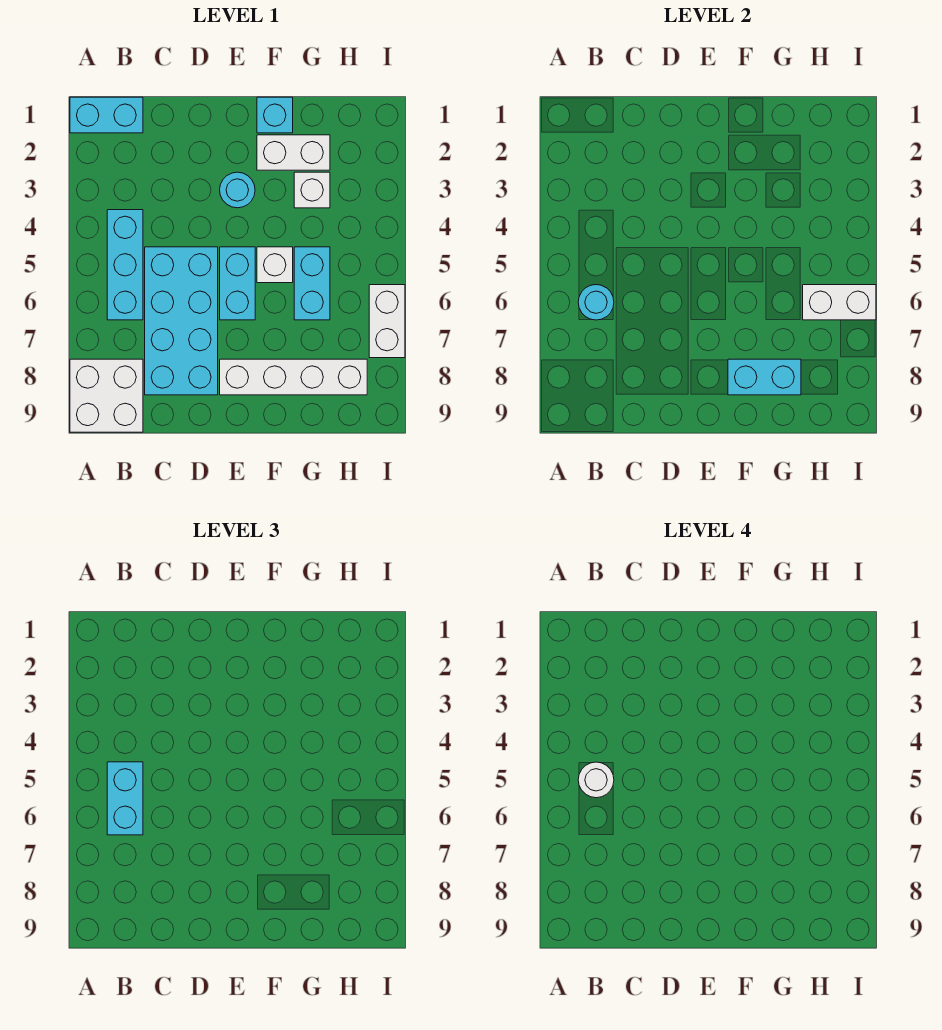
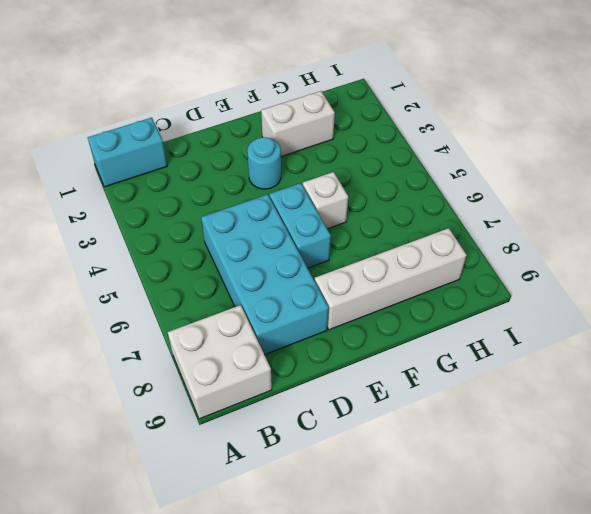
none -> cyan brick B4:B6 level 1
none -> cyan brick F1 level 1
none -> white brick G3 level 1

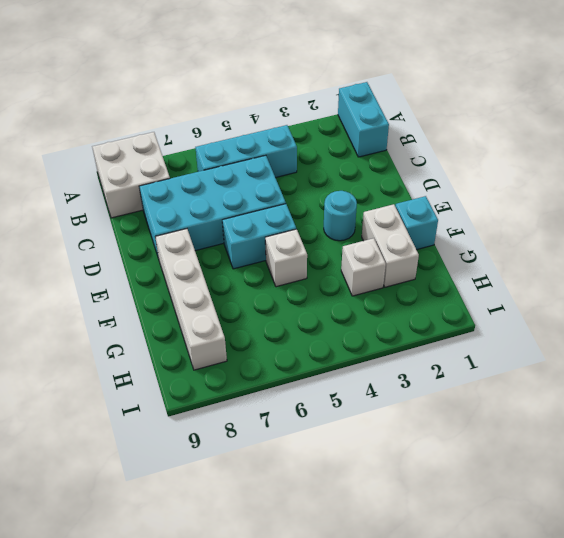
none -> cyan brick G5:G6 level 1
none -> white brick I6:I7 level 1
none -> cyan round brick B6 level 2

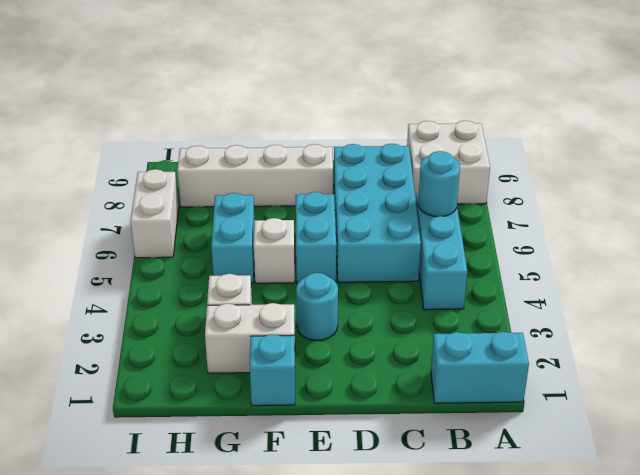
none -> cyan brick F8:G8 level 2
none -> white brick H6:I6 level 2
none -> cyan brick B5:B6 level 3

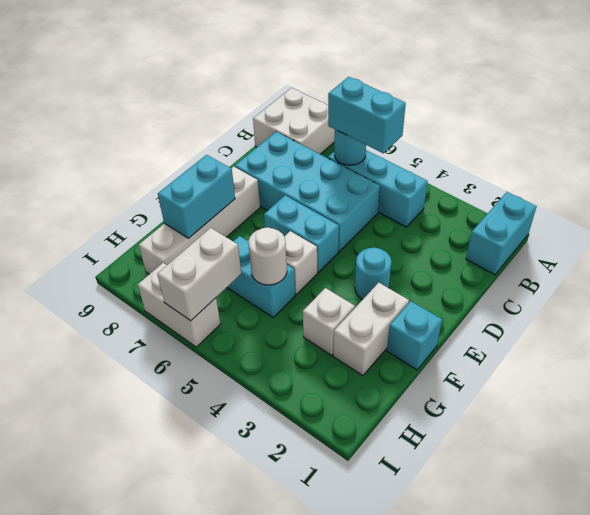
white round brick G5 level 2 -> white round brick B5 level 4

